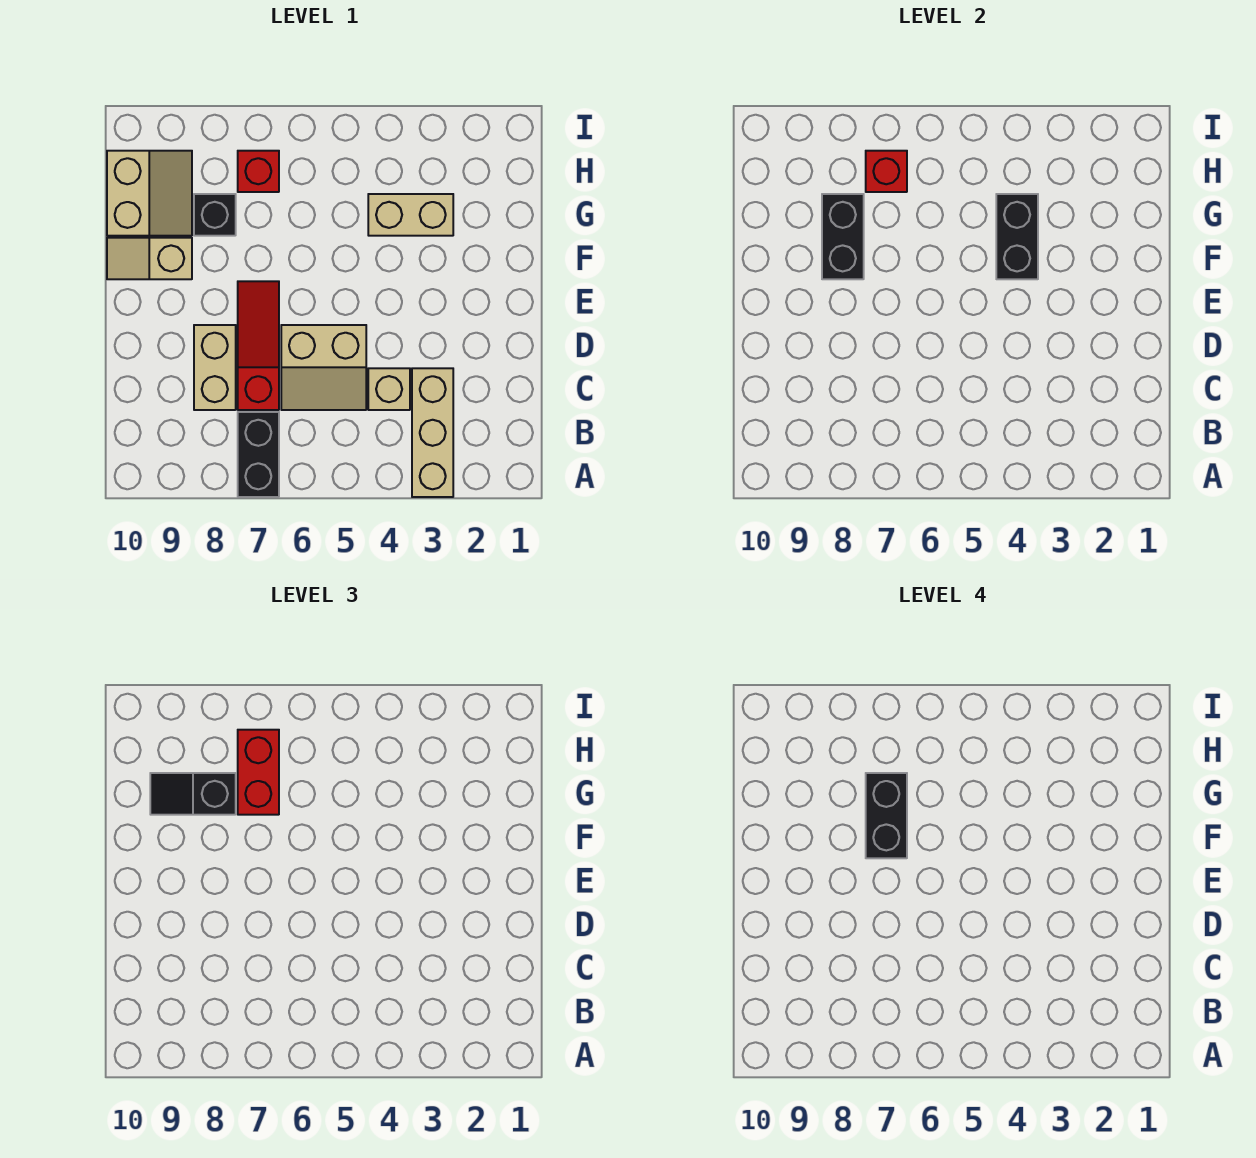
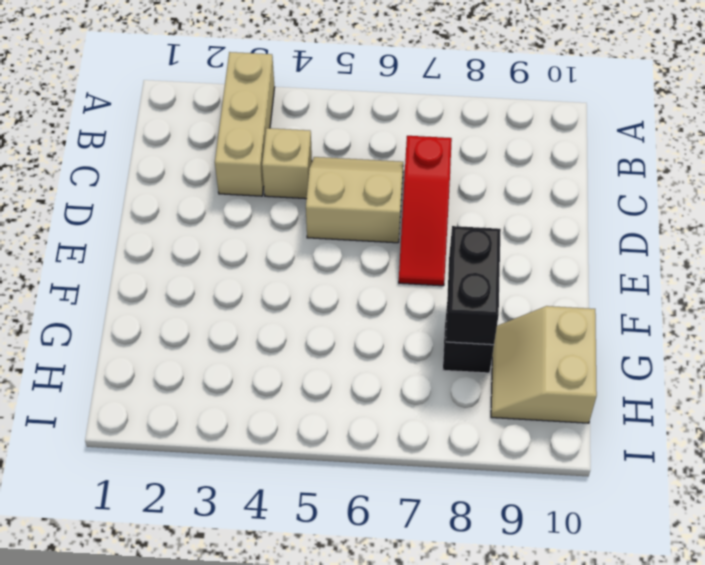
none -> black brick A7:B7 level 1
none -> tan brick C8:D8 level 1
none -> tan slope F9:F10 level 1 top 9

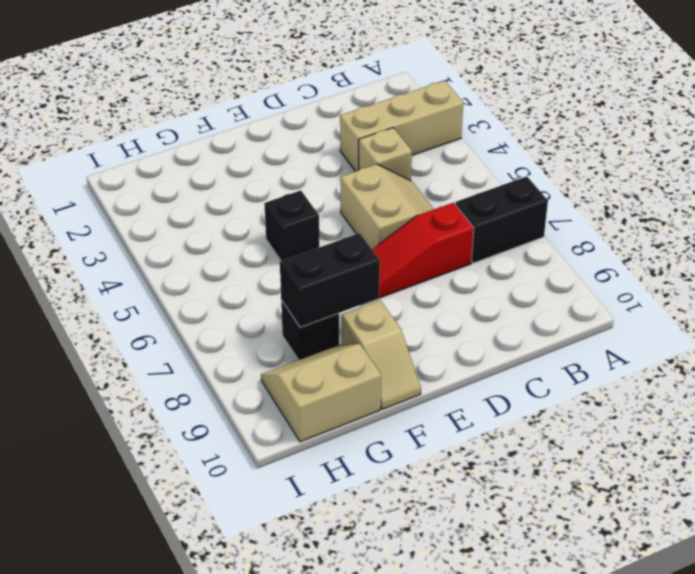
black brick F5 level 1 -> none
none -> tan brick C8:D8 level 1
none -> tan brick G3:G4 level 1
none -> red brick H7 level 1

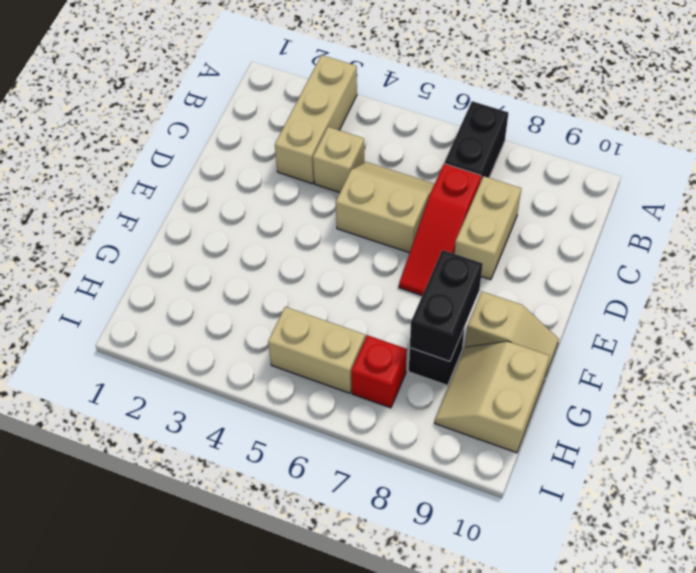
tan brick H5:H6 level 1 -> tan brick G3:G4 level 1
none -> black brick F4:G4 level 2
none -> red brick H7 level 2
none -> red brick G7:H7 level 3

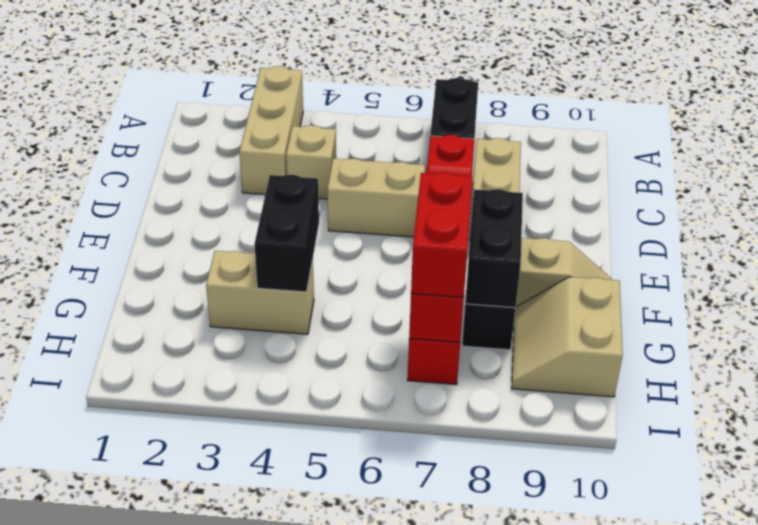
none -> black slope G8:G9 level 3 top 8
none -> black brick F7:G7 level 4

